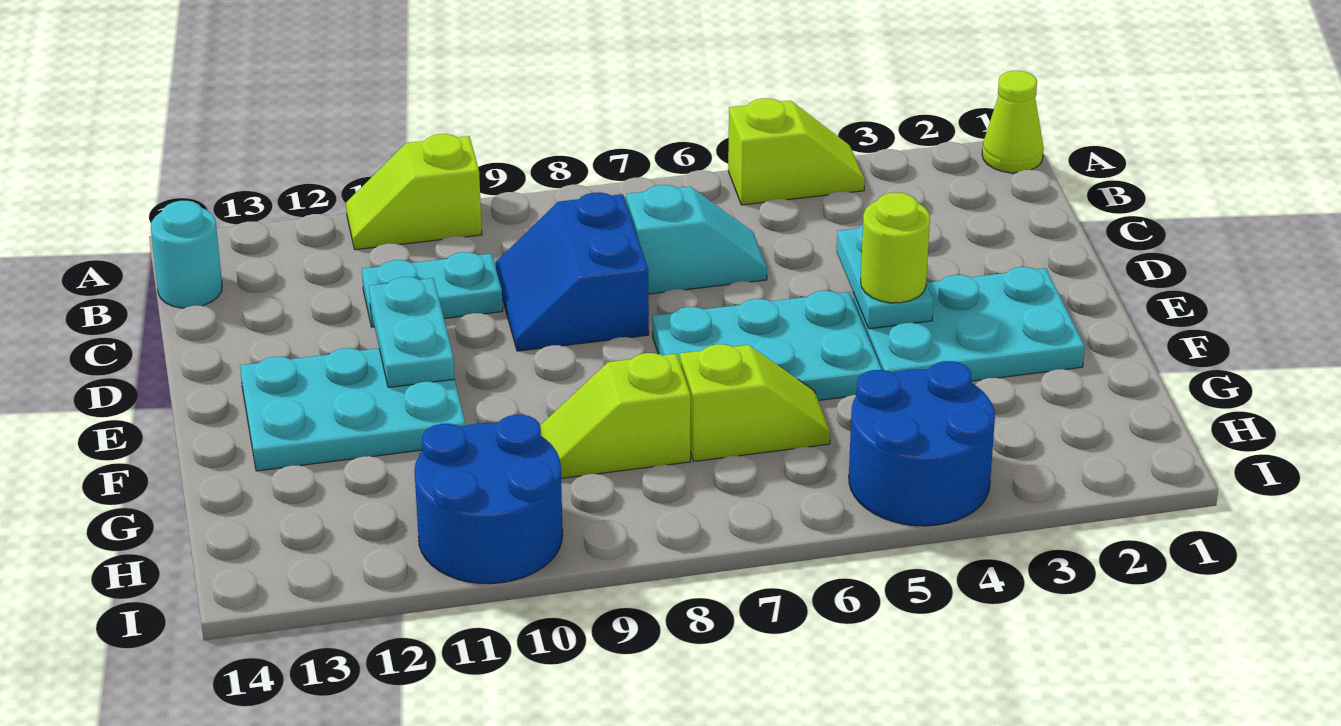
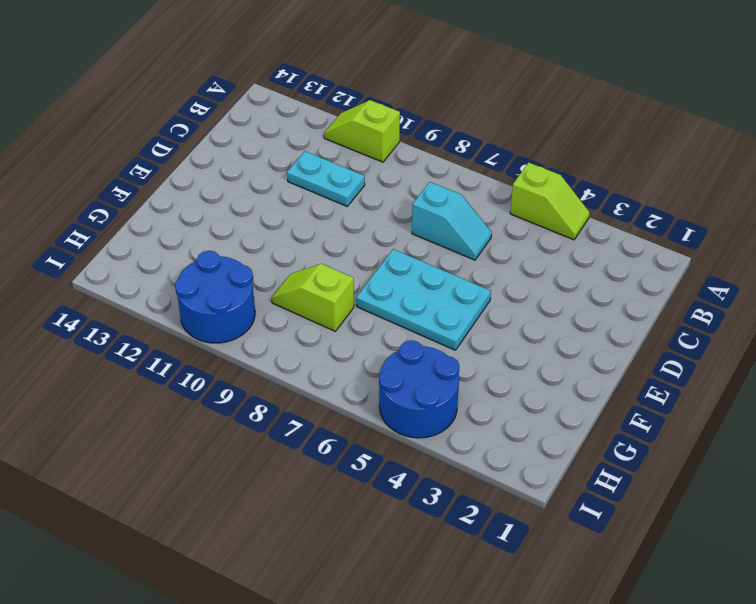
none -> lime cone A1 level 1
none -> cyan round brick B14 level 1
none -> blue slope C8:D9 level 1 top 8

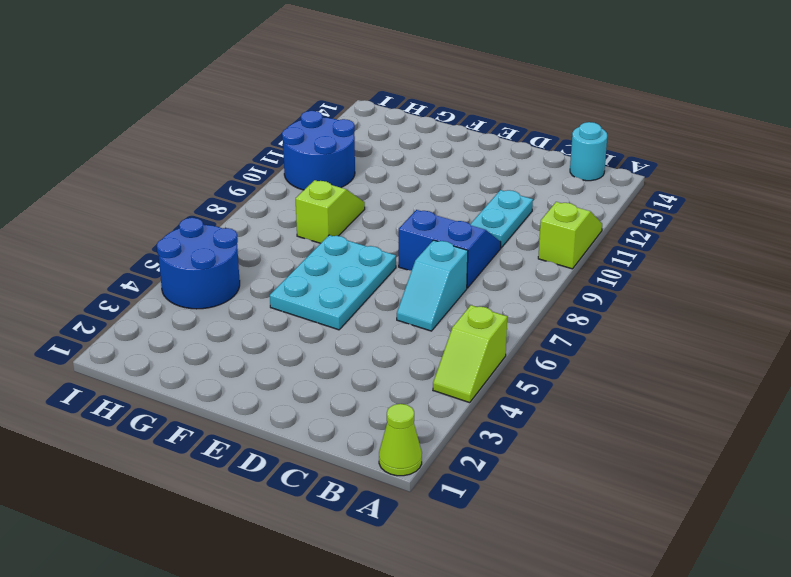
none -> cyan plate E2:F4 level 1
none -> cyan plate E11:F13 level 1
none -> lime slope G6:G7 level 1 top 7

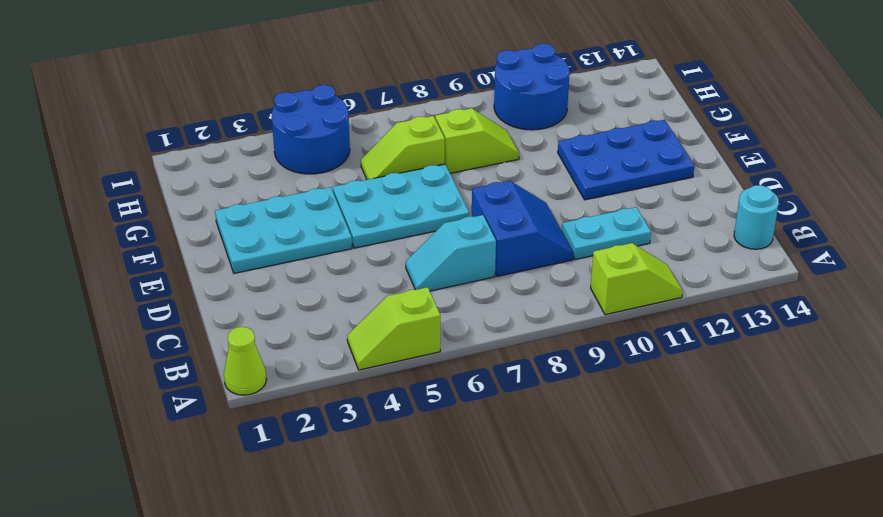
blue plate E11:F13 level 1 -> cyan plate E11:F13 level 1
none -> cyan plate D4:E4 level 2
none -> cyan plate D11:E11 level 2
none -> lime round brick E4 level 3

